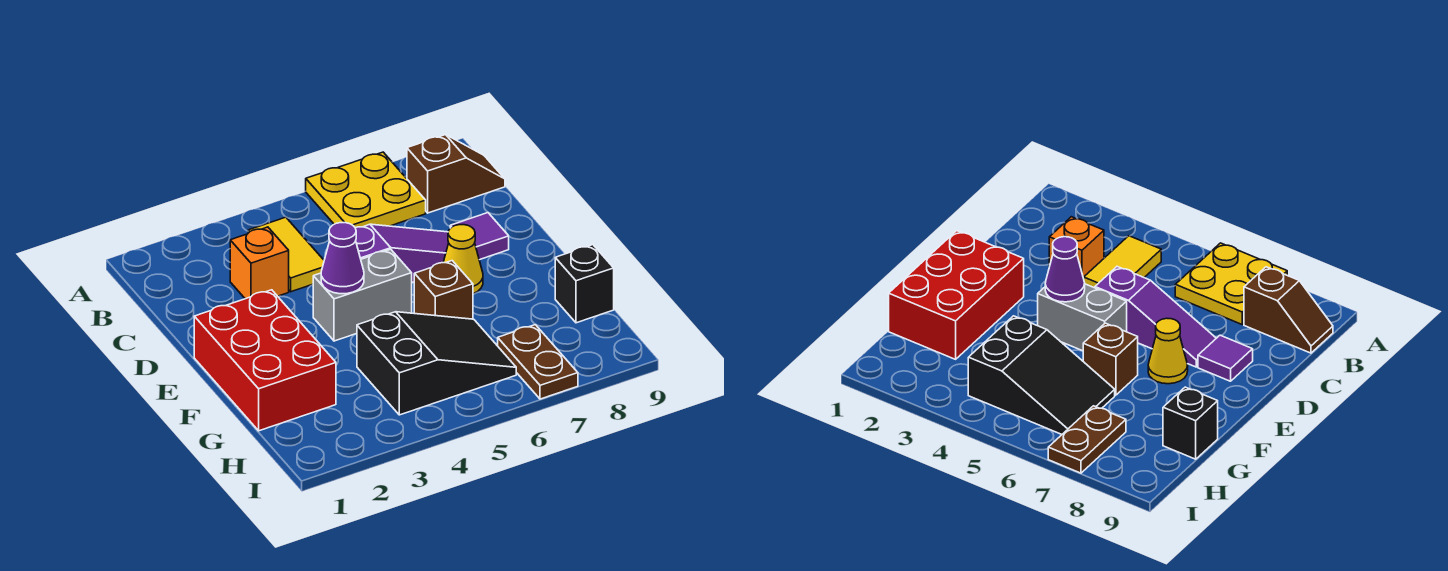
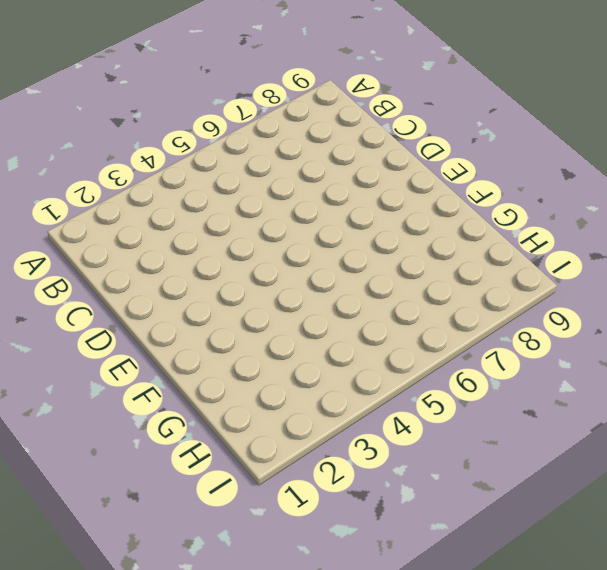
none -> yellow plate A6:B7 level 1
none -> yellow tile B4:C4 level 1
none -> brown slope B8:B9 level 1 top 8

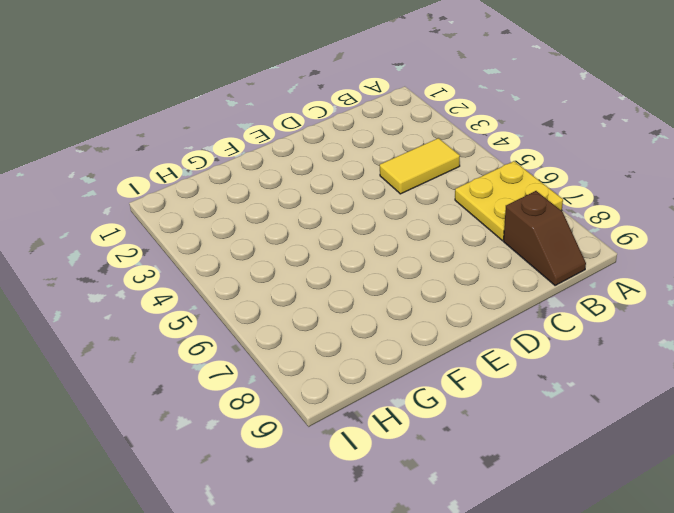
none -> orange brick C3 level 1
none -> purple slope D5:D7 level 1 top 5
none -> purple tile D8 level 1

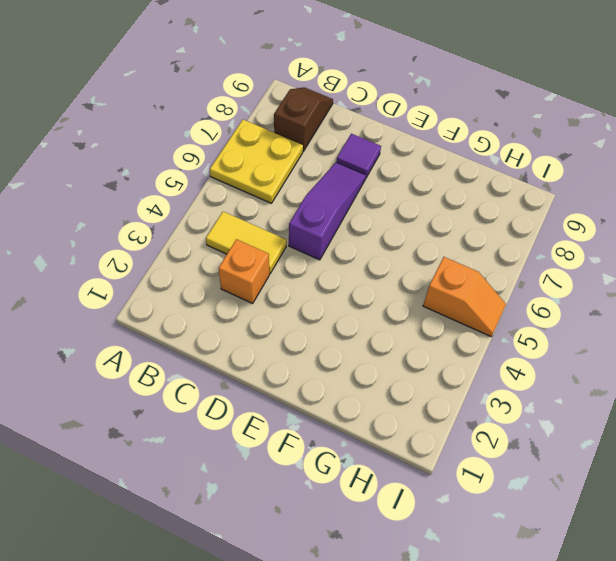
orange slope H5:I5 level 1 top H -> black slope G4:H6 level 1 top 4
none -> red brick E1:G2 level 1
none -> grey brick E4:E5 level 1
none -> yellow cone E7 level 1

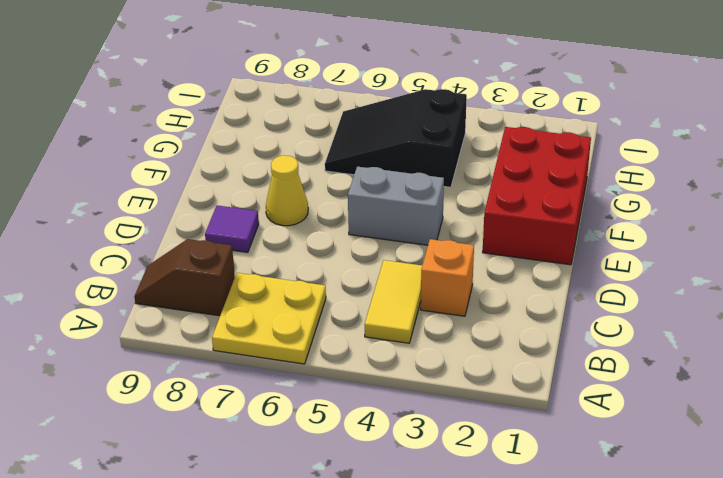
none -> purple slope D5:D7 level 1 top 5
none -> brown brick F6 level 1
none -> black brick G9 level 1

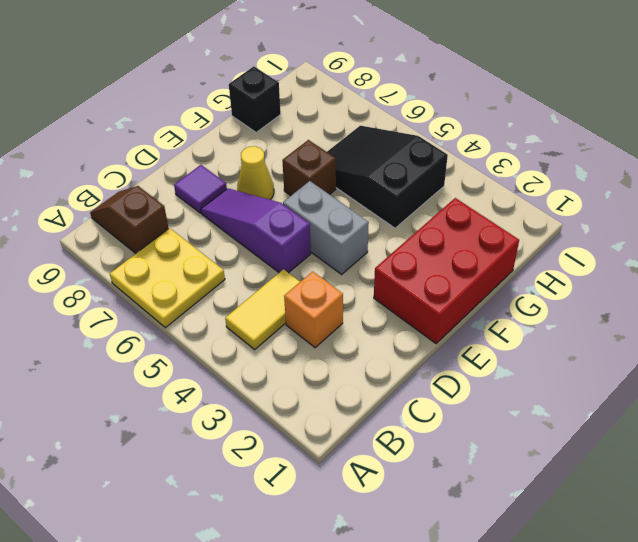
none -> brown plate H7:I7 level 1
none -> purple cone E4 level 2

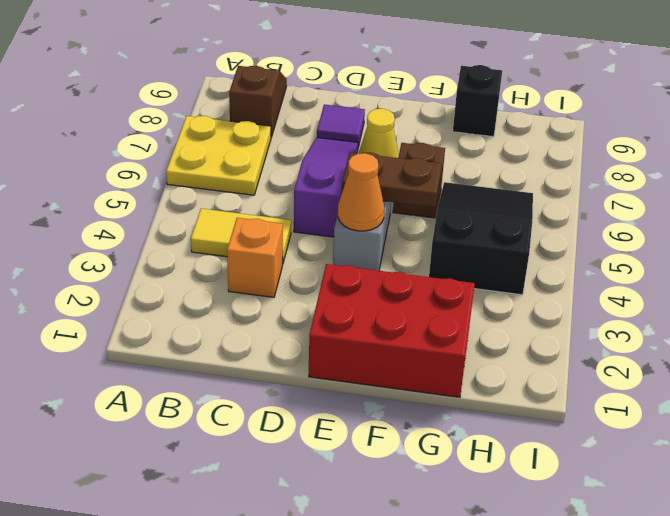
orange cone E4 level 2 -> purple cone E4 level 2
brown plate E5:F5 level 2 -> brown plate H7:I7 level 1

